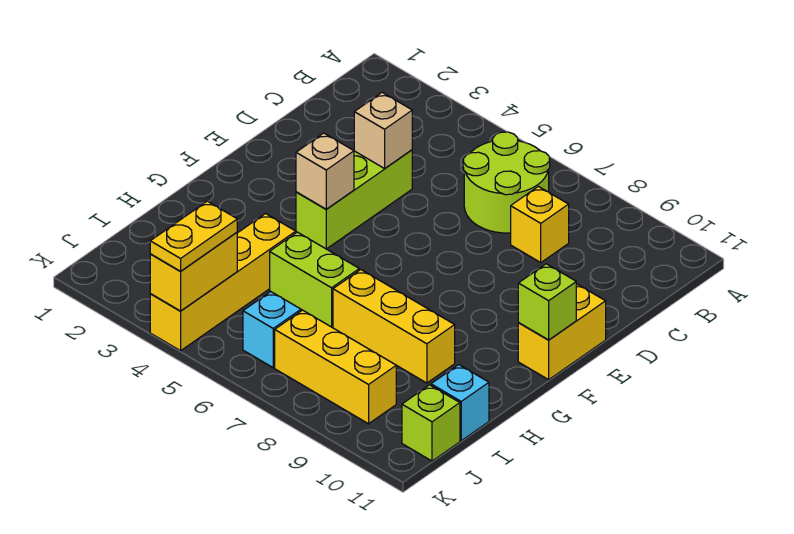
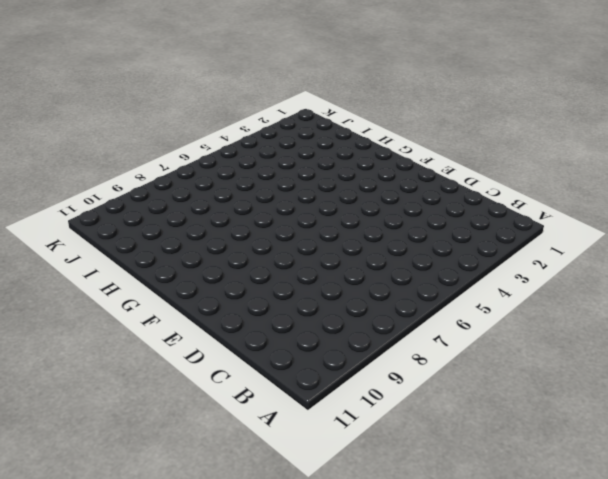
none -> lime round brick B6:C7 level 1
none -> yellow brick C8 level 1
none -> lime brick D4:F4 level 1

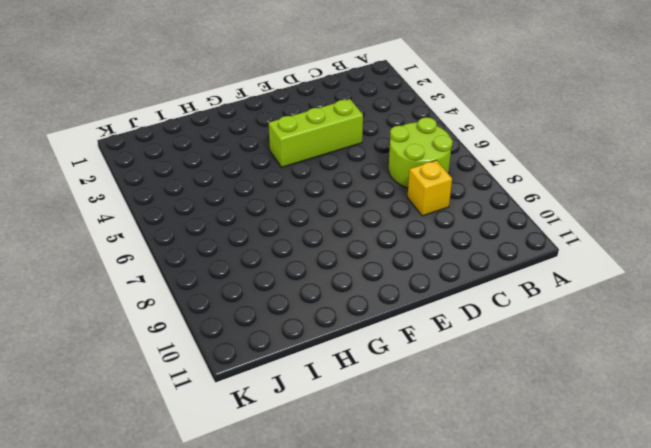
none -> yellow brick E11:F11 level 1
none -> yellow brick H4:K4 level 1
none -> lime brick H5:H6 level 1

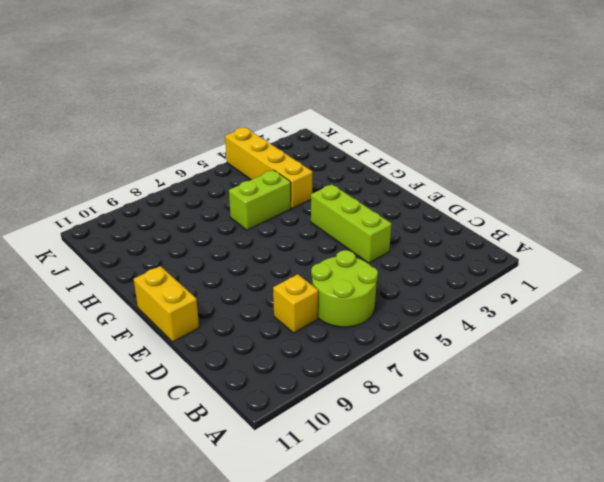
none -> yellow brick H7:H9 level 1
none -> cyan brick I11 level 1
none -> cyan brick J6 level 1

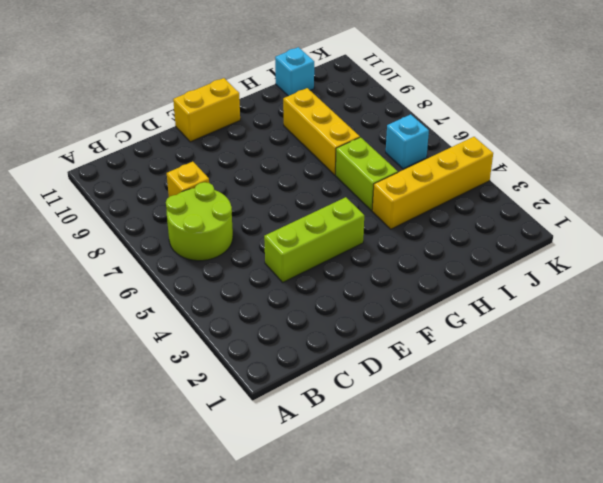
none -> yellow brick J7:J9 level 1
none -> lime brick J11 level 1
none -> tan brick D4 level 2

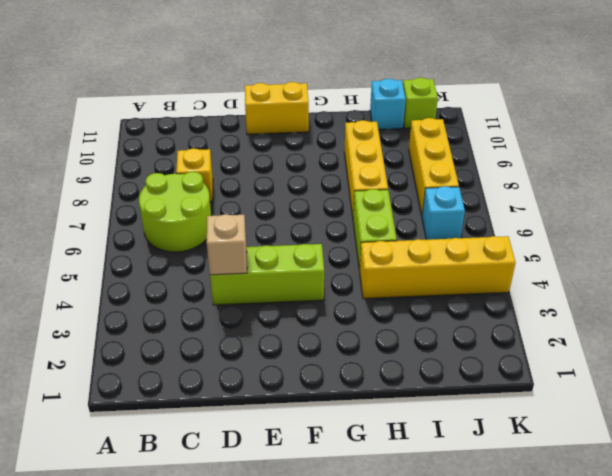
none -> tan brick F4 level 2
none -> lime brick F11 level 2
none -> yellow brick J4:K4 level 2

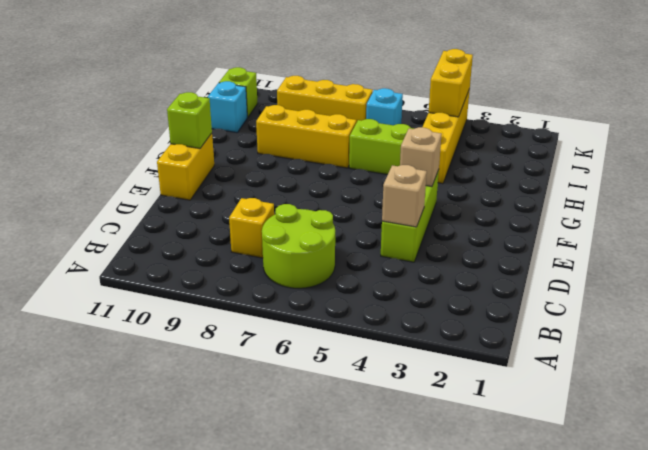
none -> yellow plate J4:K4 level 3

